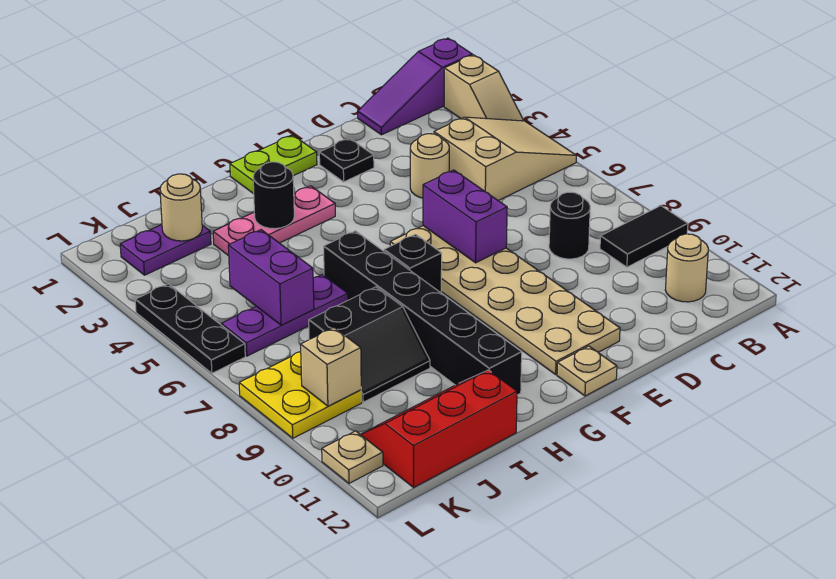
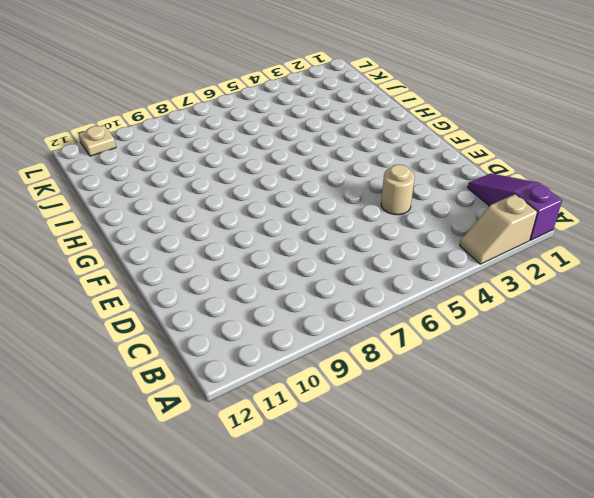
none -> tan slope A4:C5 level 1 top C
none -> black tile A9:B9 level 1
none -> tan round brick B11 level 1

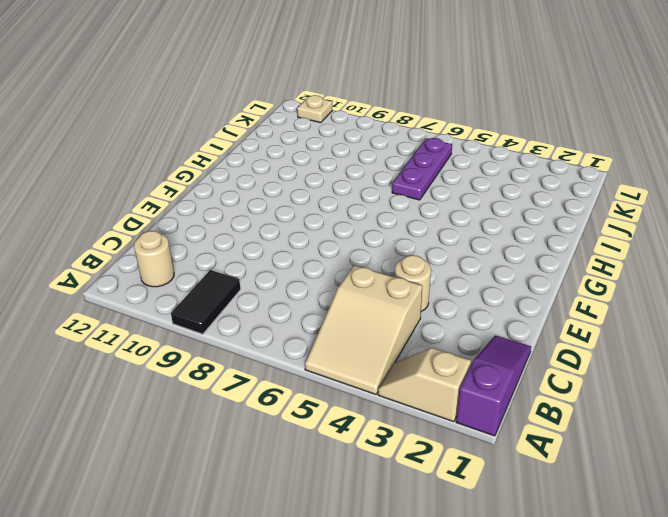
none -> black round brick C8 level 1
none -> black plate E2 level 1
none -> tan plate E6:F11 level 1

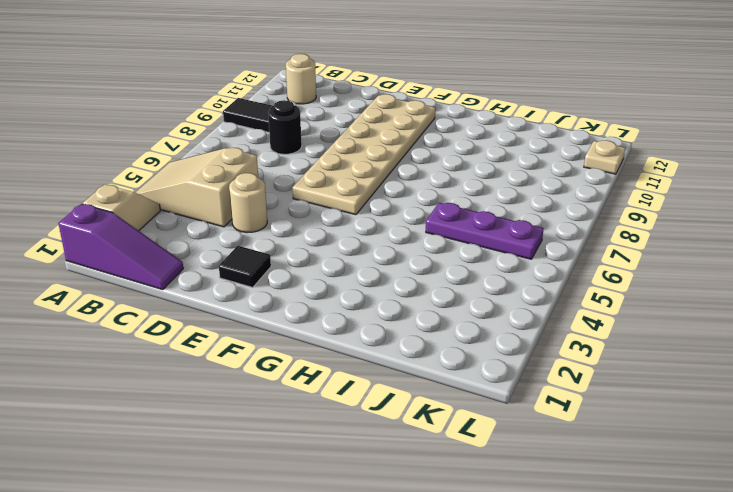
black tile E2 level 1 -> black plate E2 level 1
none -> lime plate F1:G1 level 1
none -> tan plate F12 level 1
none -> pink plate G3:I3 level 1

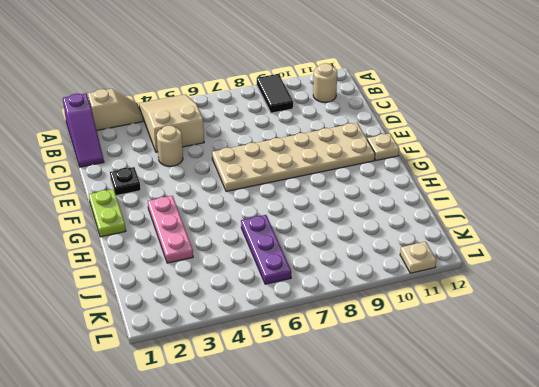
none -> black round brick C8 level 1
none -> black brick G7 level 1
none -> black brick H6:H11 level 1

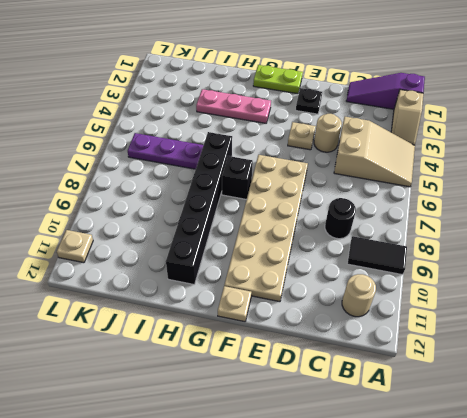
tan plate E4 level 1 -> none
none -> black slope I8:J9 level 1 top 8
none -> red slope I11:K12 level 1 top 12
none -> purple plate J2:K2 level 1

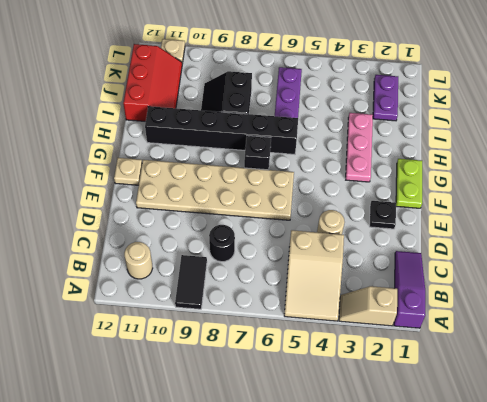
none -> yellow plate K8:L9 level 1
none -> black plate L4:L6 level 1
none -> purple brick E6:E7 level 2

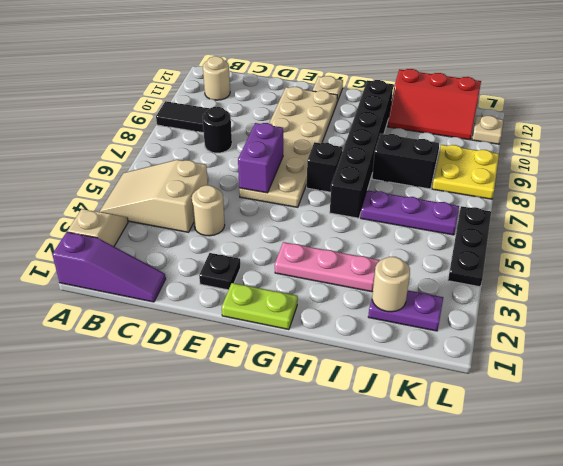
none -> black round brick H3 level 2
none -> purple brick J5:J6 level 2
none -> tan brick K9 level 2

